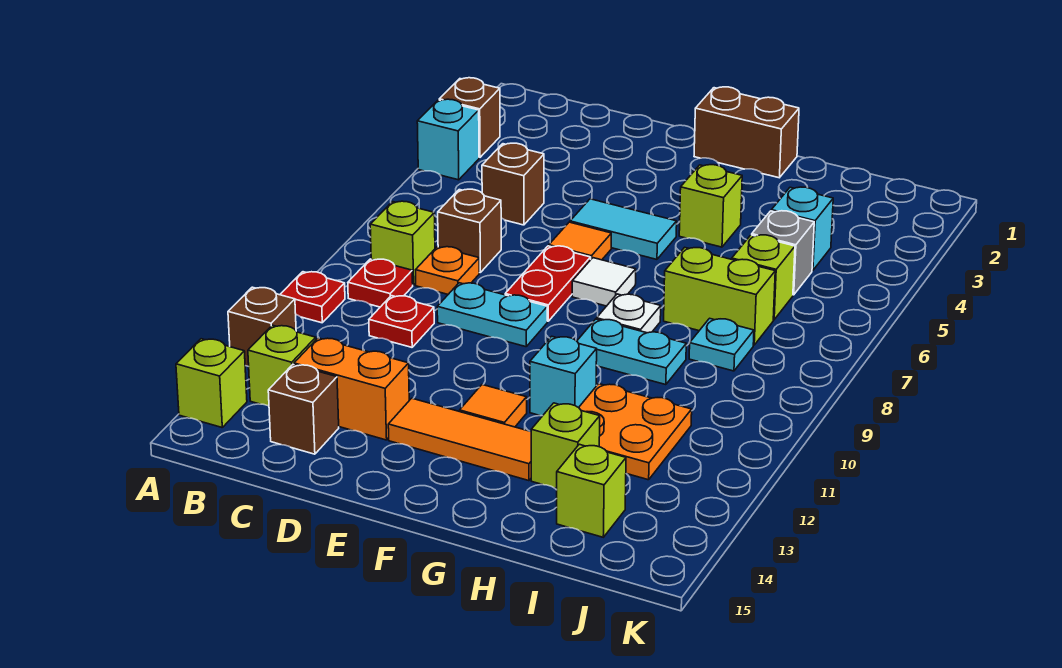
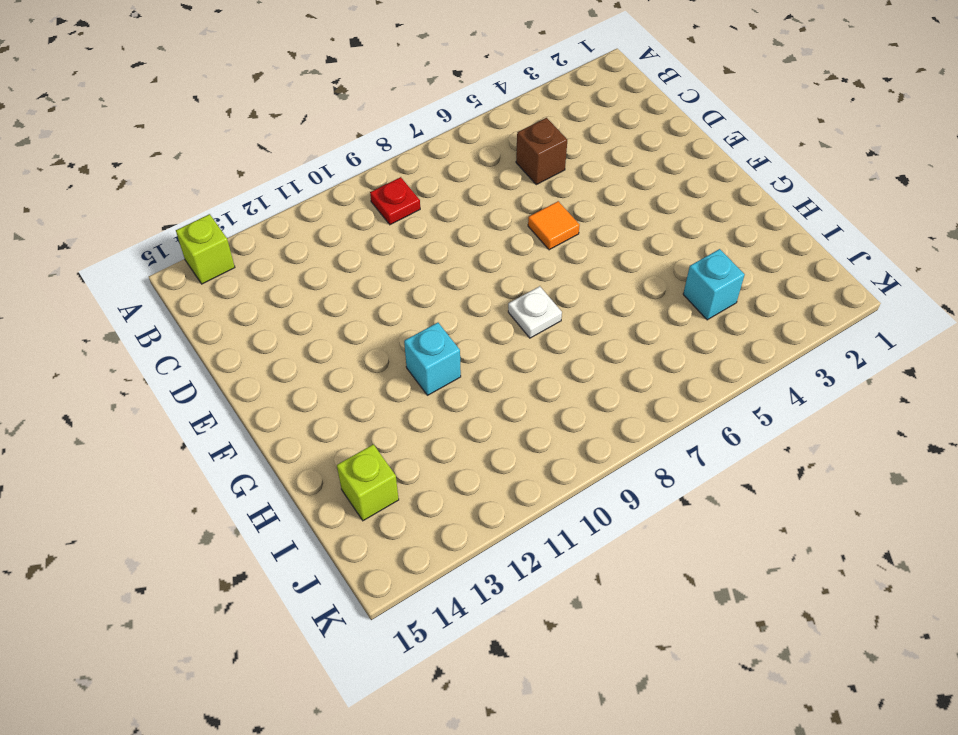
none -> brown brick A3 level 1
none -> cyan brick A4 level 1
none -> red plate A10 level 1
none -> brown brick A12 level 1

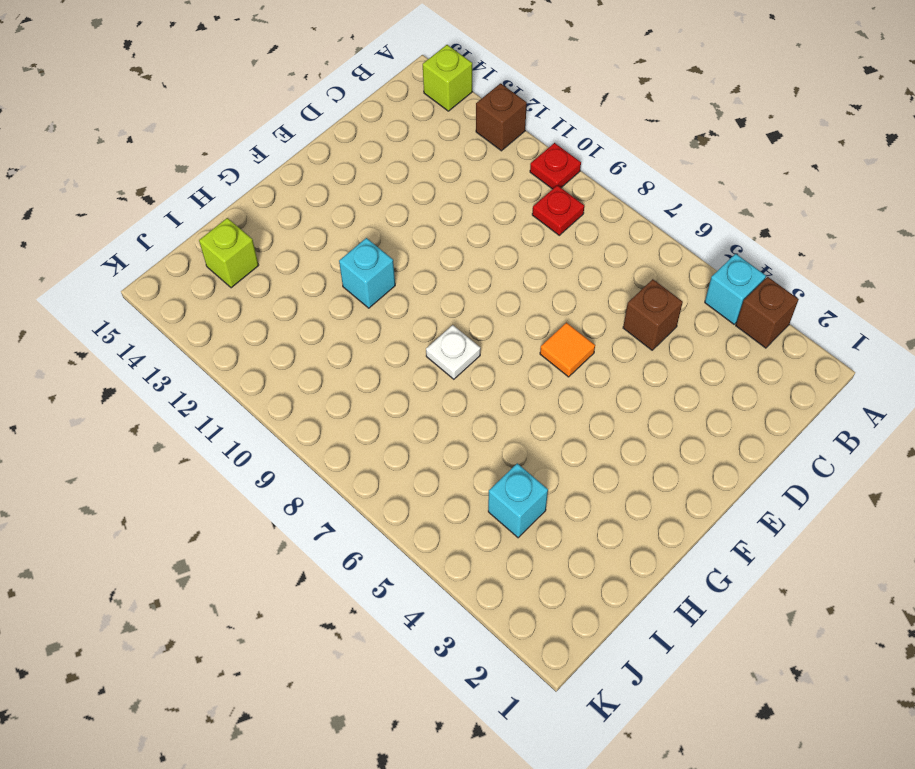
none -> lime brick B8 level 1
none -> lime brick B13 level 1
none -> brown brick C7 level 1
none -> orange plate C8 level 1

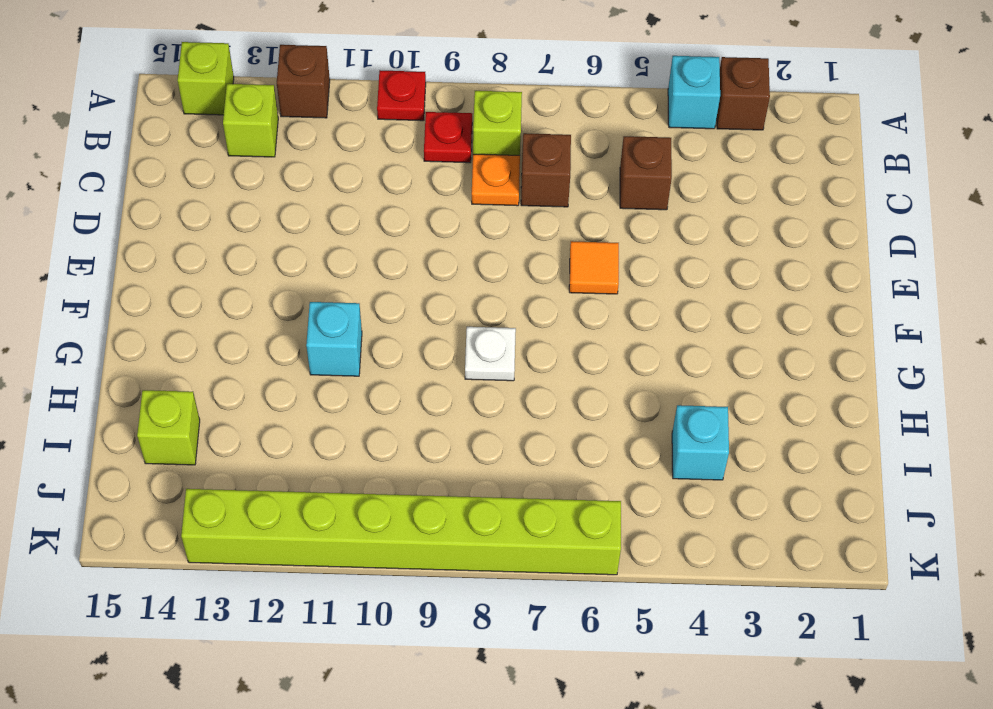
lime brick K6:K13 level 1 -> none
none -> red plate C10 level 1
none -> orange brick C13:D13 level 1
none -> brown brick C14 level 1
none -> cyan plate D9:E9 level 1

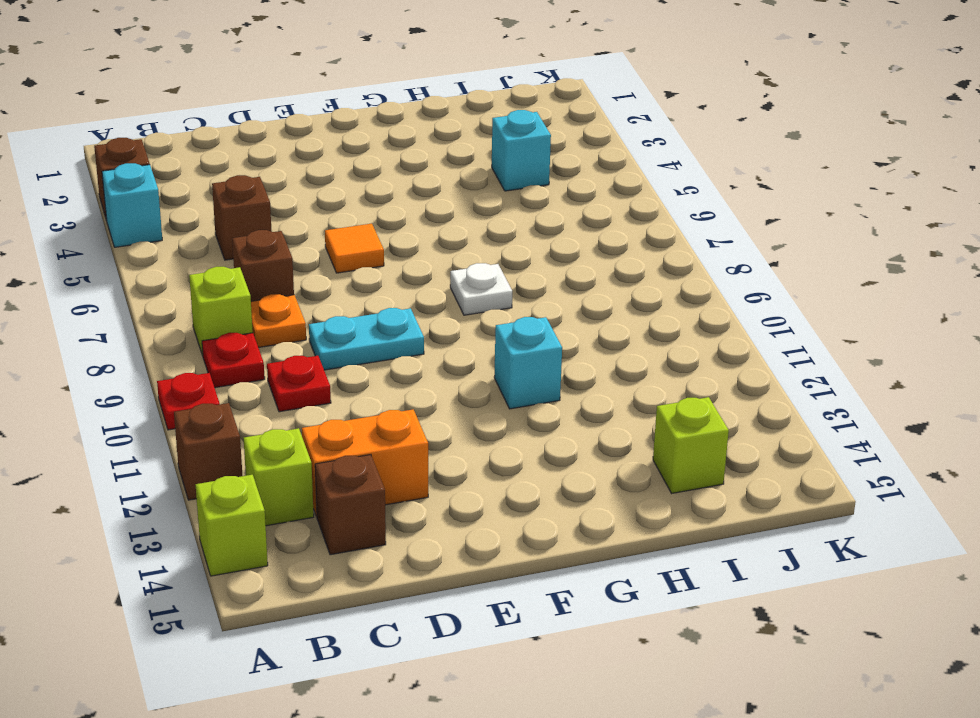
none -> cyan tile E5:F5 level 1
none -> red plate E7:E8 level 1
none -> orange tile E13:G13 level 1
none -> brown brick F1:G1 level 1

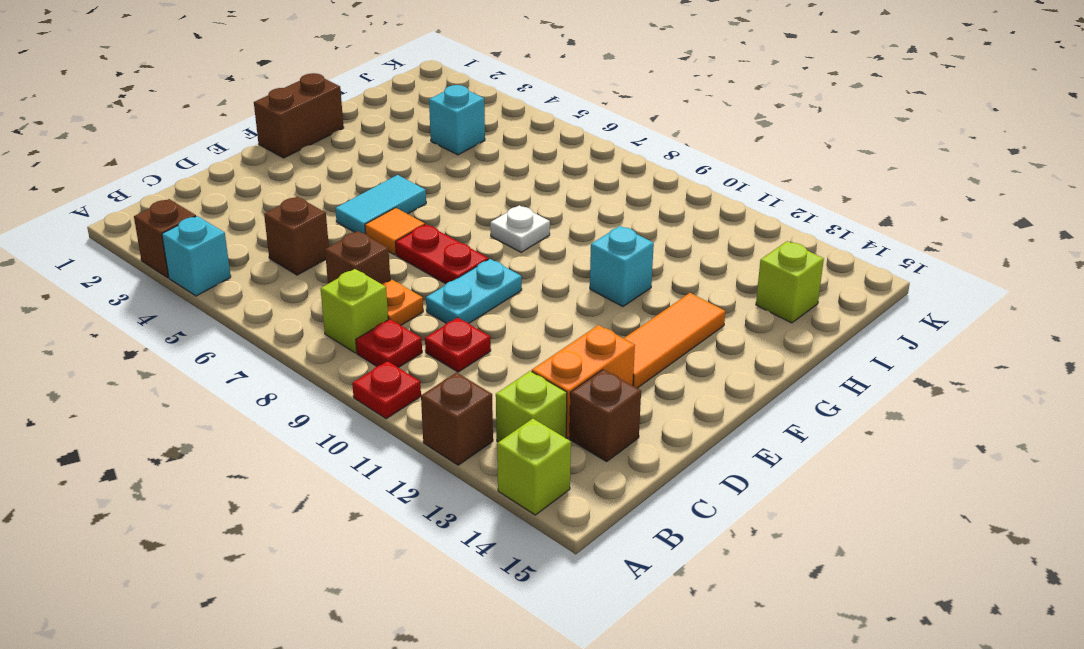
none -> white tile F7 level 1
none -> orange tile F12 level 1
none -> lime brick G4 level 1
none -> cyan plate G9:H9 level 1

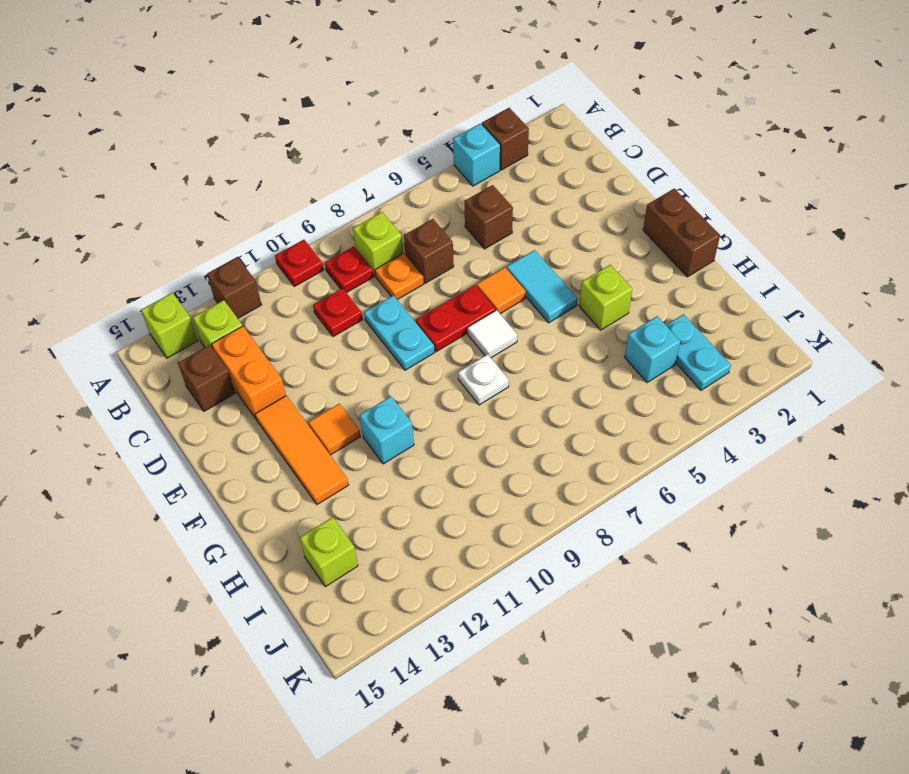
cyan plate I3:J3 level 1 -> cyan plate G9:H9 level 1
none -> lime brick H7:I7 level 1
none -> orange plate H11:I12 level 1
none -> lime brick H13 level 1
none -> grey brick I5 level 1

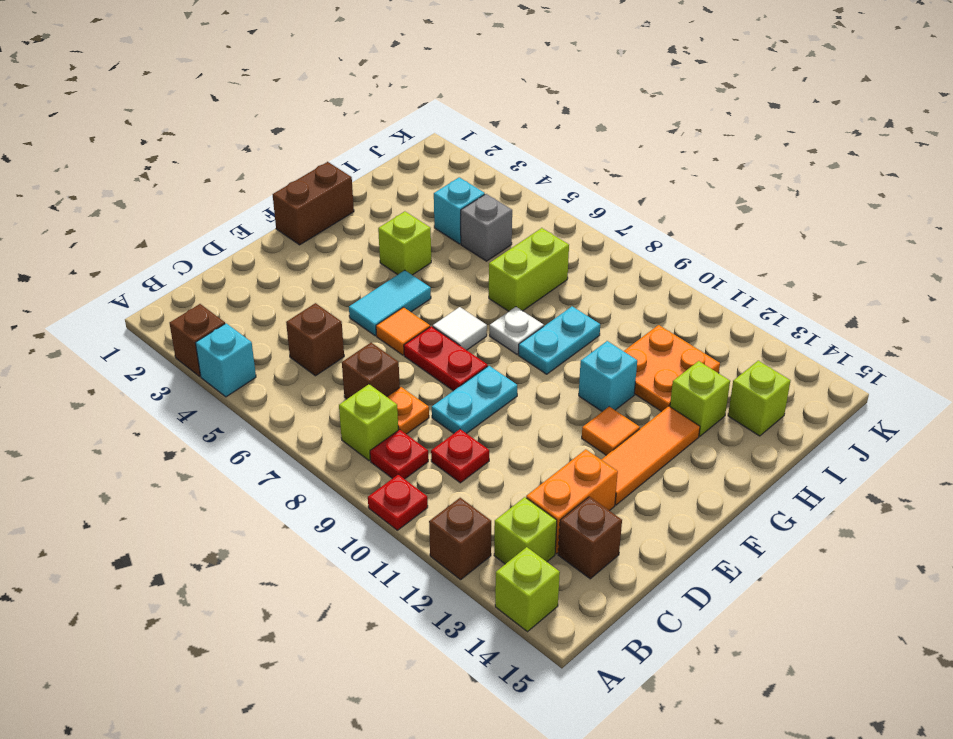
none -> lime brick I6 level 1
none -> cyan plate I8 level 1

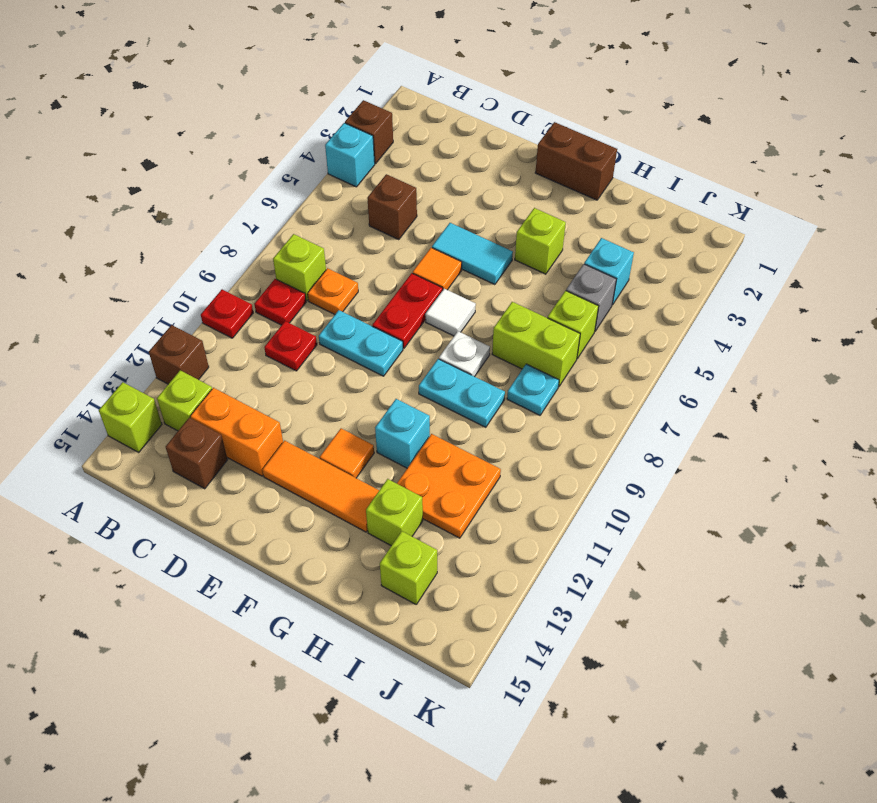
none -> brown brick C7 level 1

